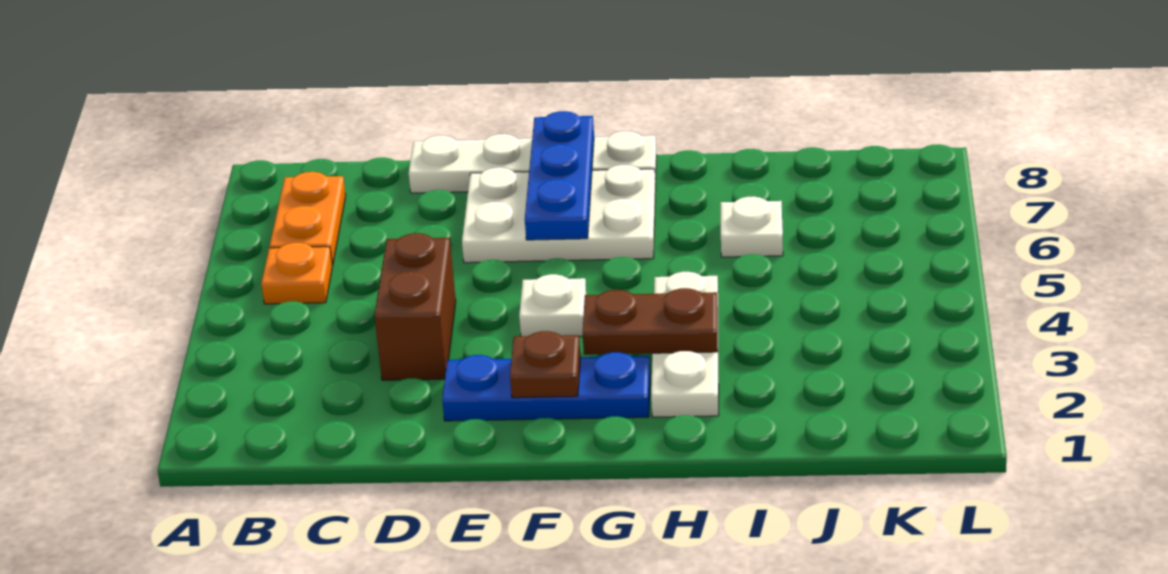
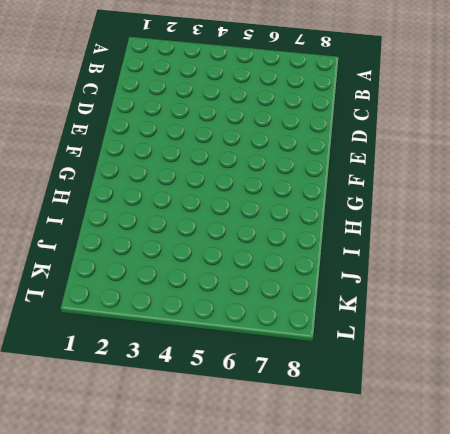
none -> orange plate B5 level 1
none -> orange plate B6:B7 level 1
none -> brown brick D3:D4 level 1

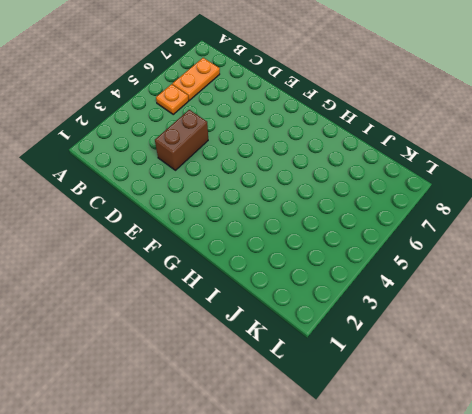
none -> white plate D8:G8 level 1
none -> blue plate E2:G2 level 1
none -> white plate E6:G7 level 1

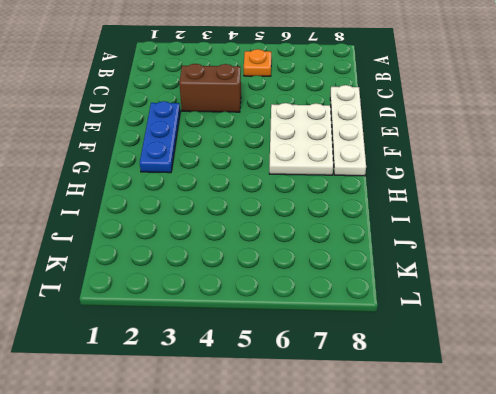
none -> orange plate B6:B7 level 1
none -> white plate F4 level 1
none -> white plate H2:H4 level 1

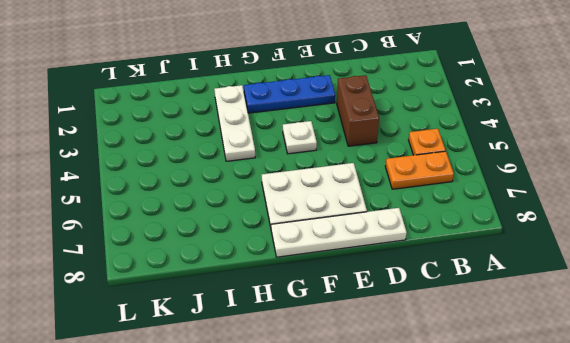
orange plate B6:C6 level 1 -> orange plate B6:B7 level 1
none -> white plate I6 level 1
none -> brown plate F2 level 2
none -> blue plate F6:F8 level 2

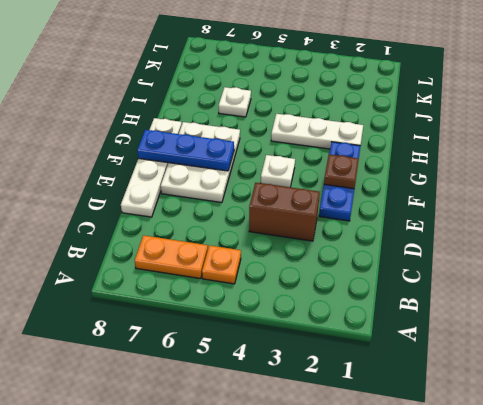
none -> brown plate G3:H3 level 2

